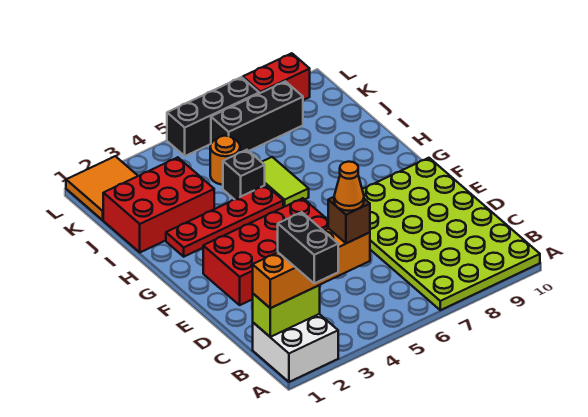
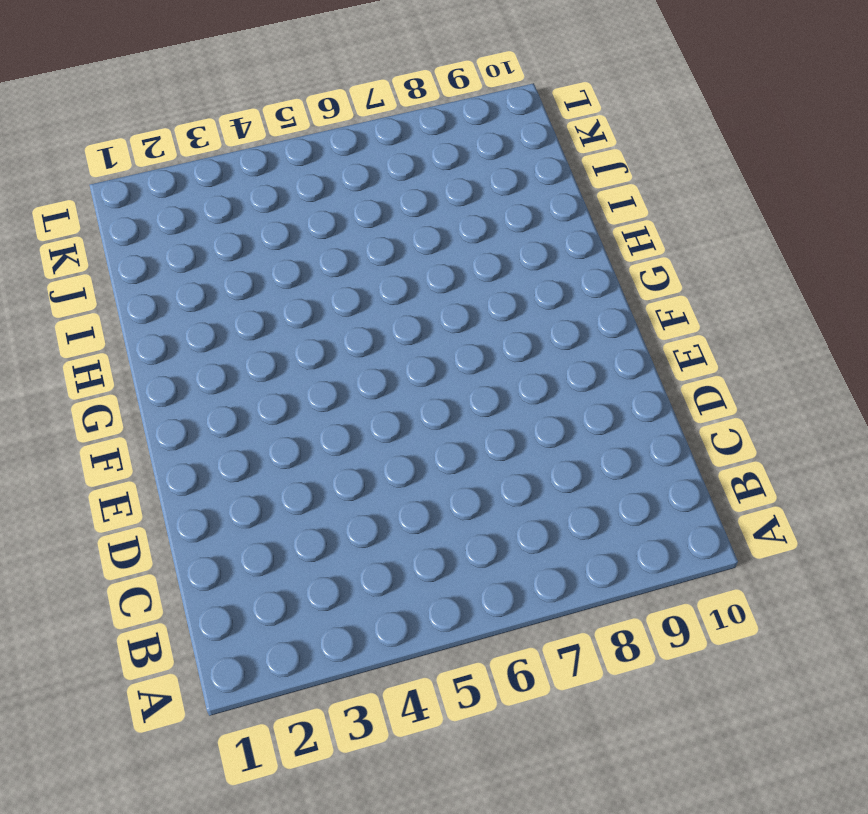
none -> white brick A1:B2 level 1
none -> lime plate A7:F10 level 1
none -> red brick E2:F5 level 1

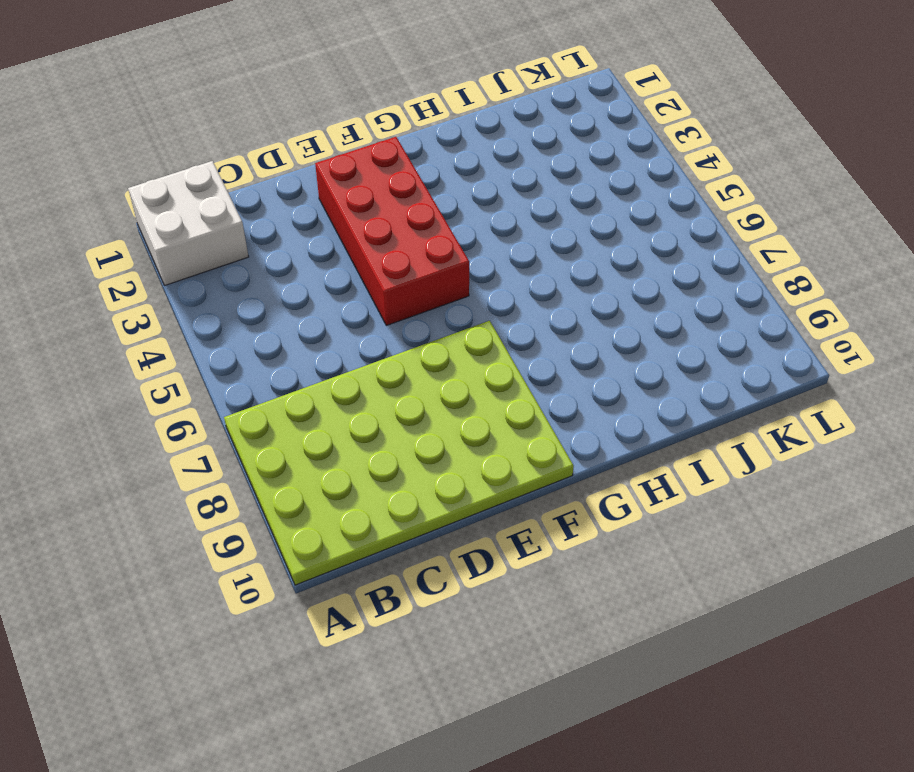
none -> red plate H2:H5 level 1
none -> lime tile H6:I6 level 1
none -> red brick I1:J3 level 1

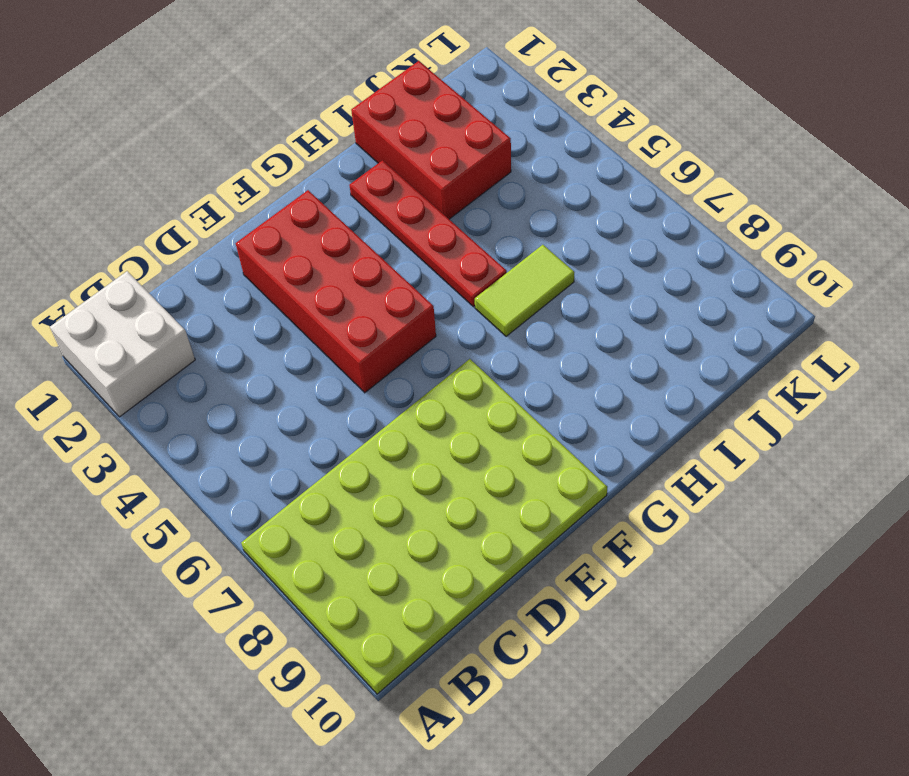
none -> black brick I5 level 1
none -> orange round brick J5 level 1
none -> orange tile K1:L2 level 1

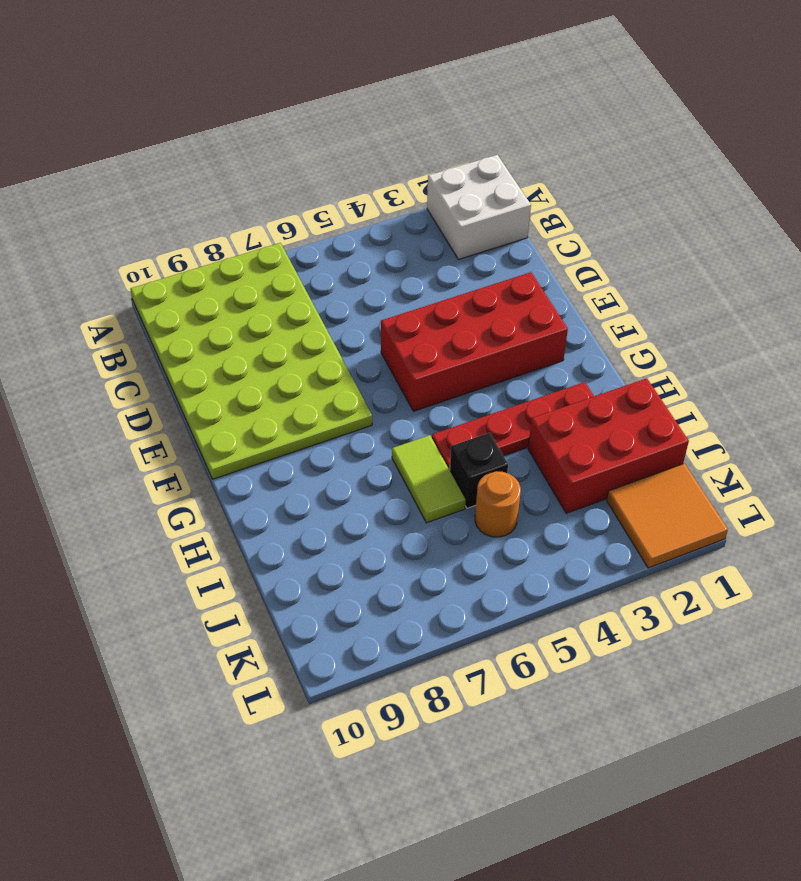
none -> black brick K6:K8 level 1
none -> black brick L5:L7 level 1
none -> red brick L8:L9 level 1

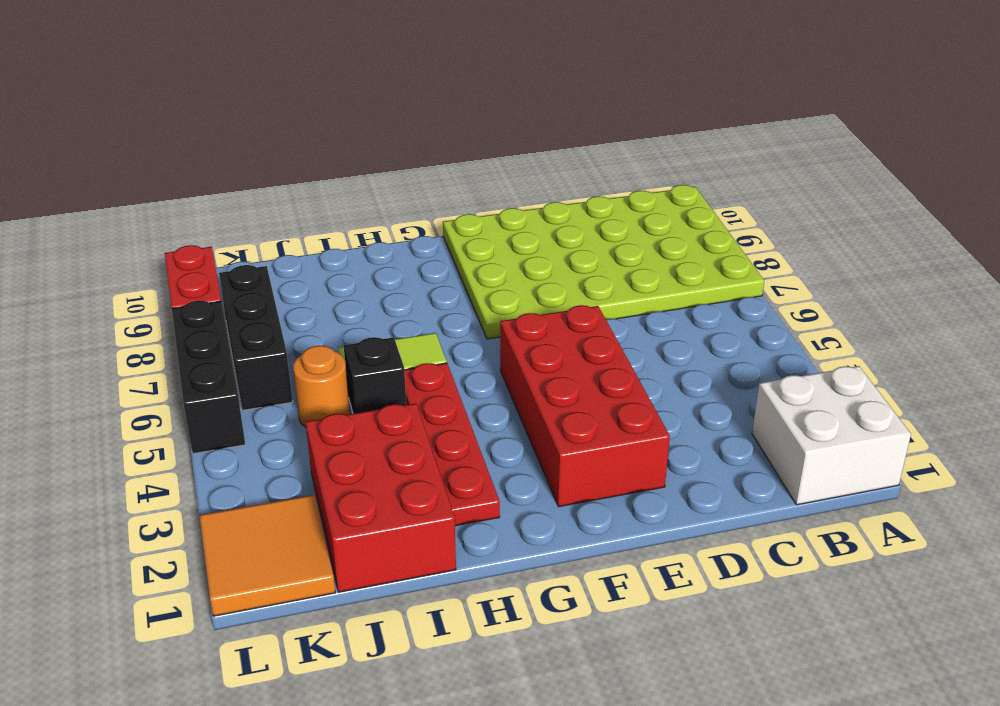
none -> lime brick B1:B2 level 2
none -> orange brick B1:B4 level 3
none -> black brick A2:B2 level 4

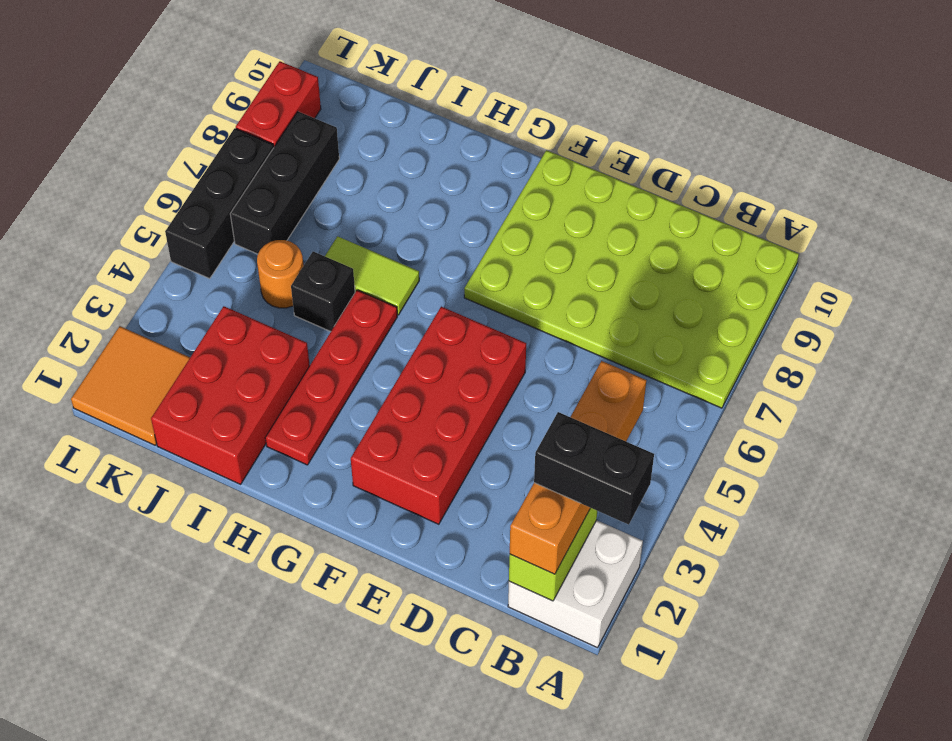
none -> brown brick B4 level 4
none -> orange cone B4 level 5

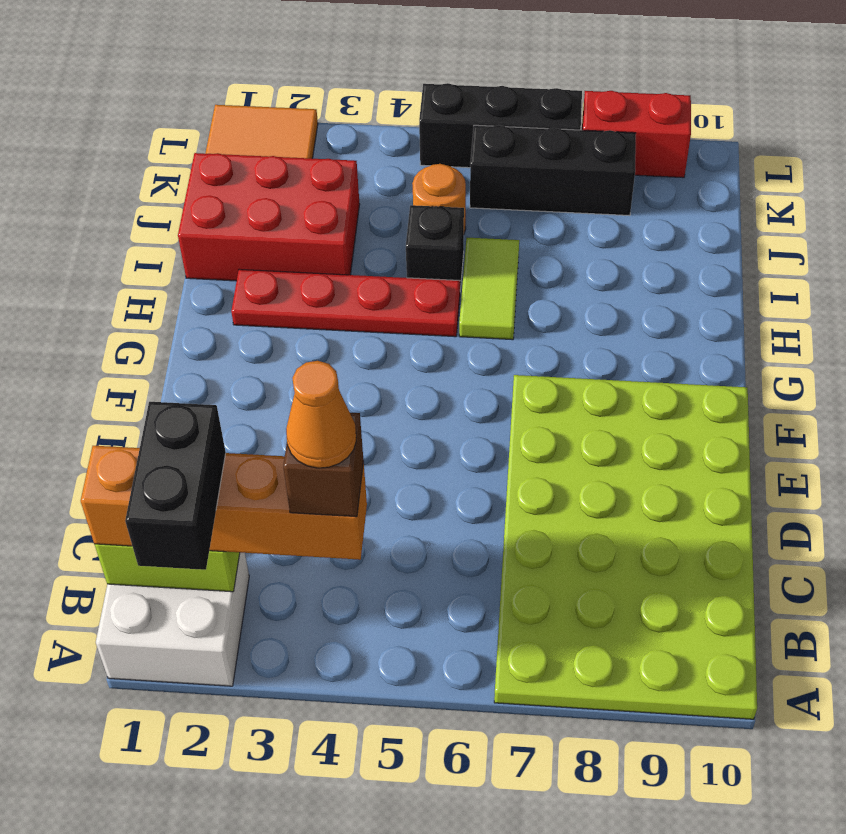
none -> red brick E2:F5 level 1

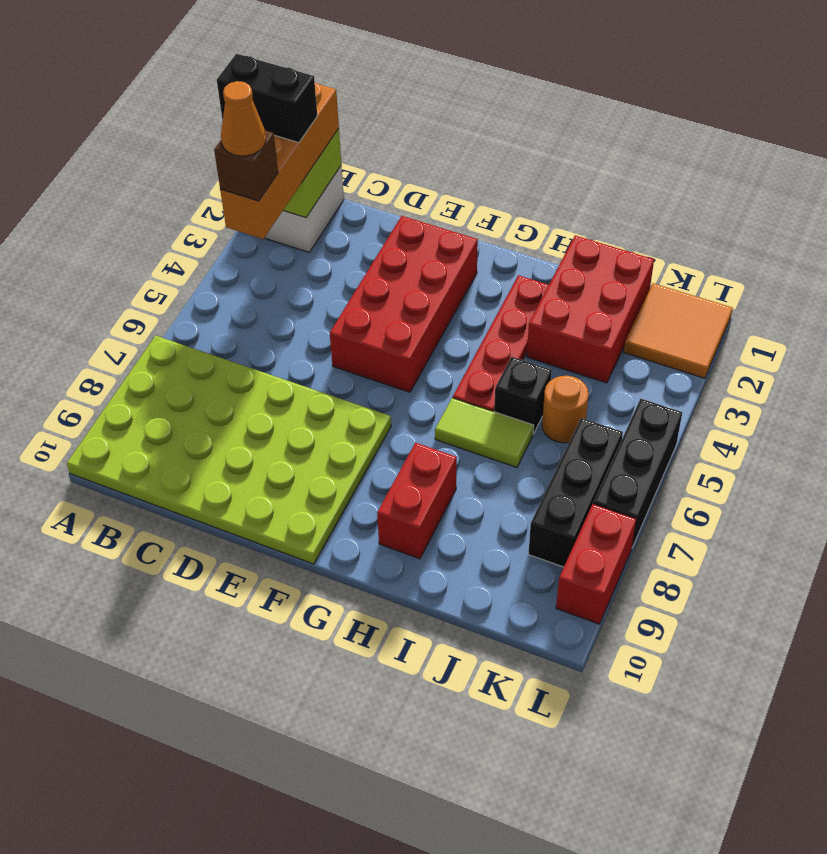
red brick H8:H9 level 1 -> none

